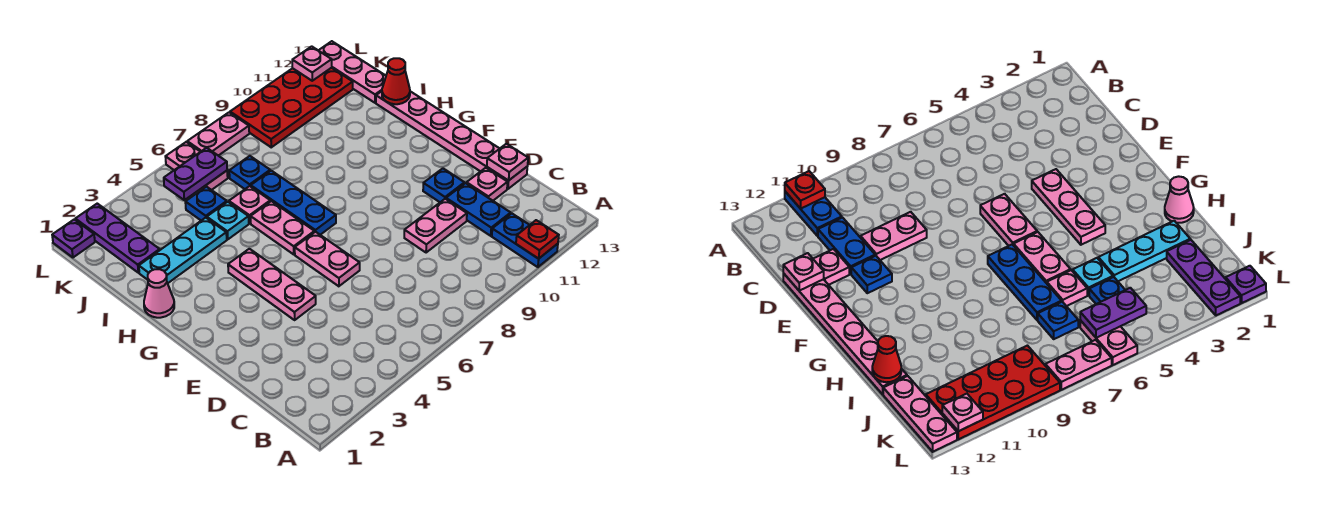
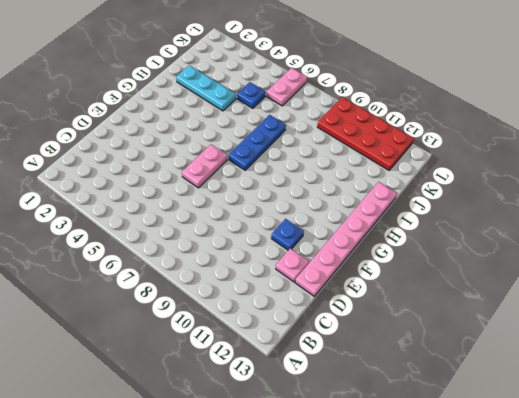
none -> blue plate A11:B11 level 1
none -> blue plate C11:D11 level 1
none -> pink plate D9:D10 level 1

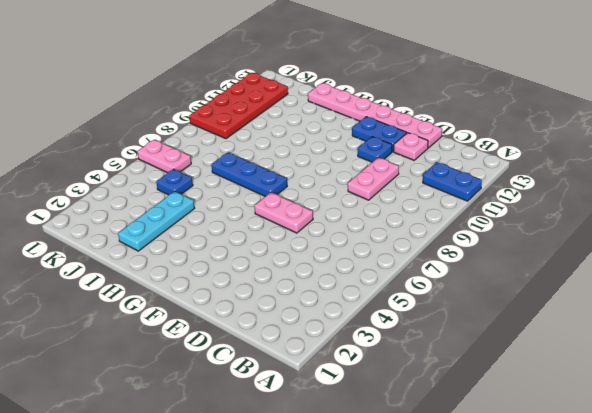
blue plate E12:F12 level 1 -> blue plate C11:D11 level 1
none -> pink plate E4:G4 level 1
none -> pink plate G6:H6 level 1
none -> pink cone H1 level 1

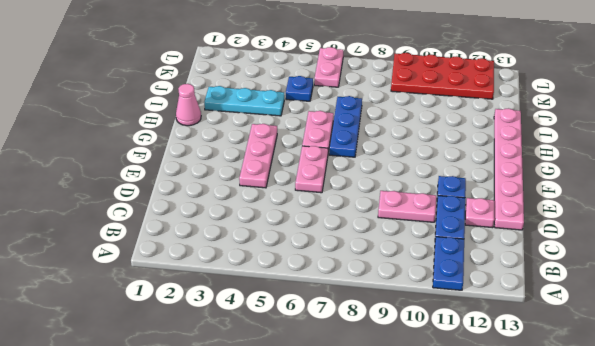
none -> cyan plate I5 level 1
none -> pink plate I6 level 1
none -> purple plate J2:L2 level 1

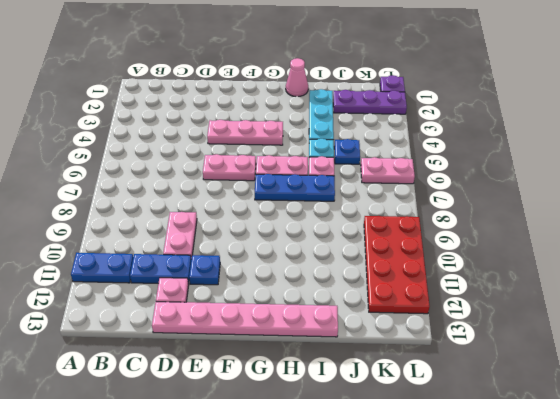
none -> blue plate J7 level 1
none -> pink plate J13:L13 level 1
none -> pink plate L7:L8 level 1

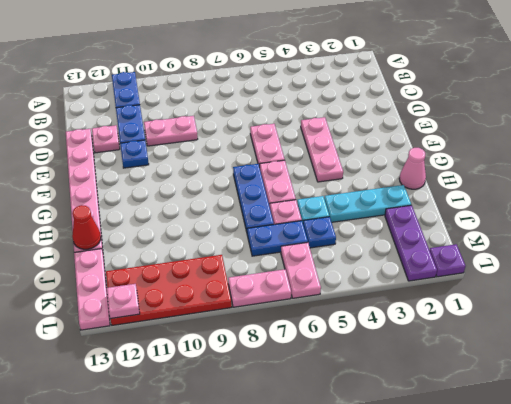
blue plate J6:J7 level 1 -> blue plate J7 level 1
none -> red plate A11 level 2
none -> pink plate D13 level 2
none -> purple plate K5:K6 level 2

